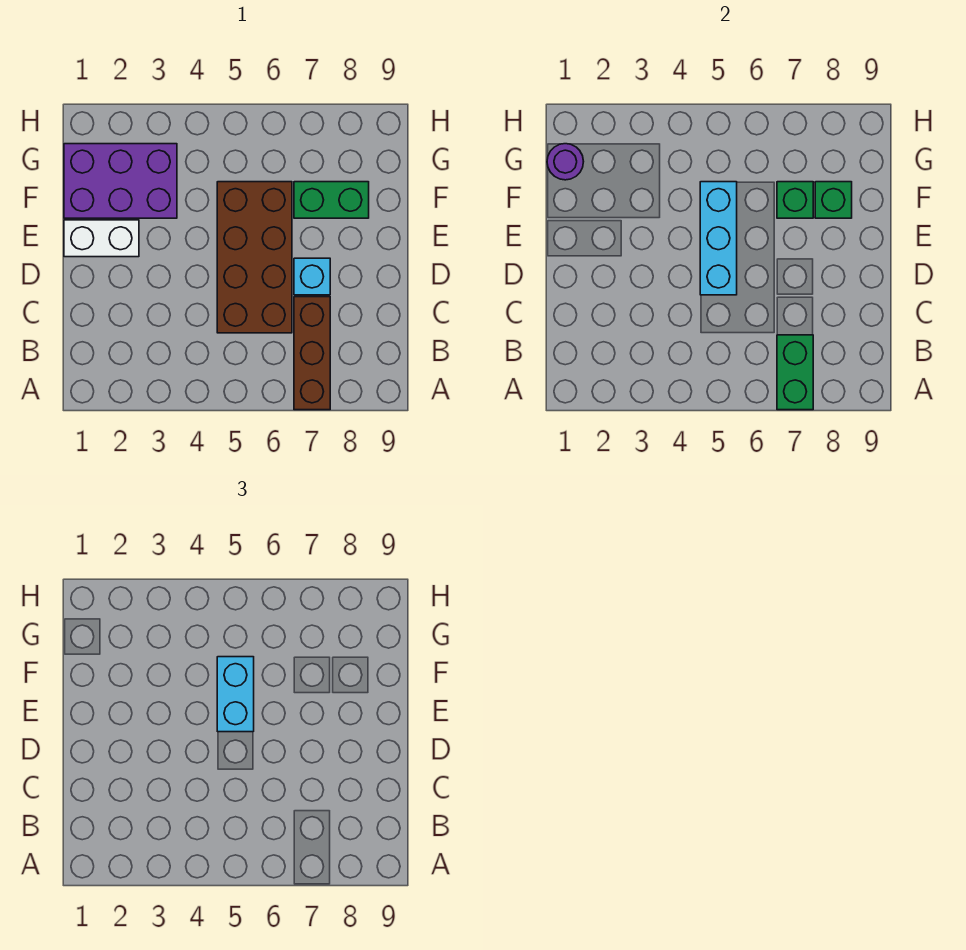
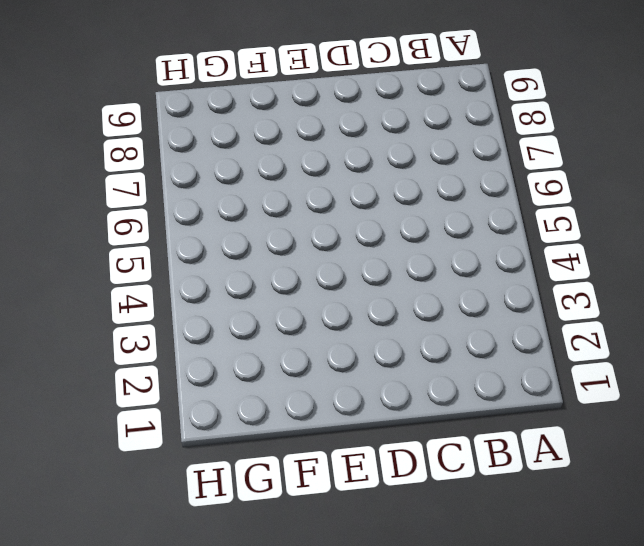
none -> brown brick A7:C7 level 1
none -> brown brick C5:F6 level 1
none -> cyan brick D7 level 1

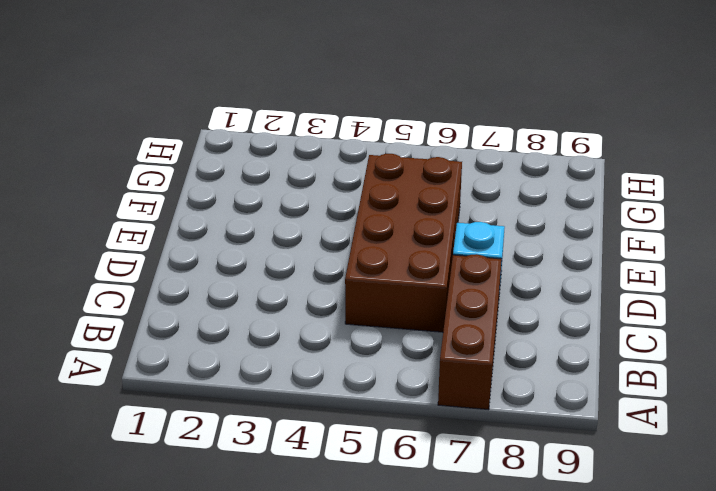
none -> white brick E1:E2 level 1
none -> purple brick F1:G3 level 1
none -> green brick F7:F8 level 1

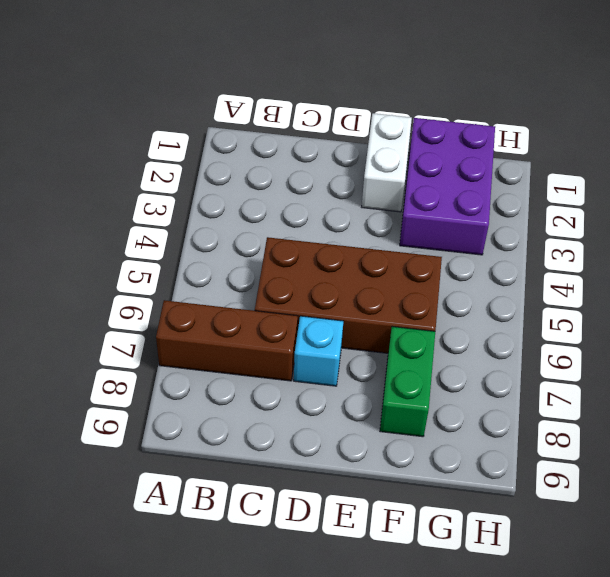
none -> green brick A7:B7 level 2
none -> cyan brick D5:F5 level 2
none -> green brick F7 level 2

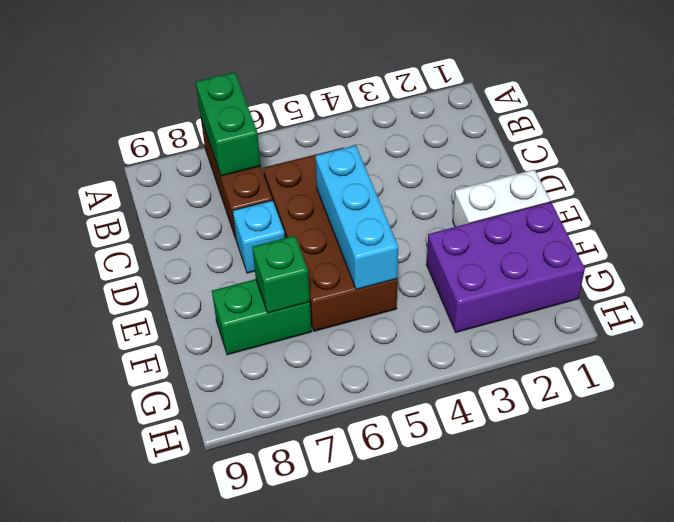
none -> green brick F8 level 2
none -> purple round brick G1 level 2
none -> cyan brick E5:F5 level 3

